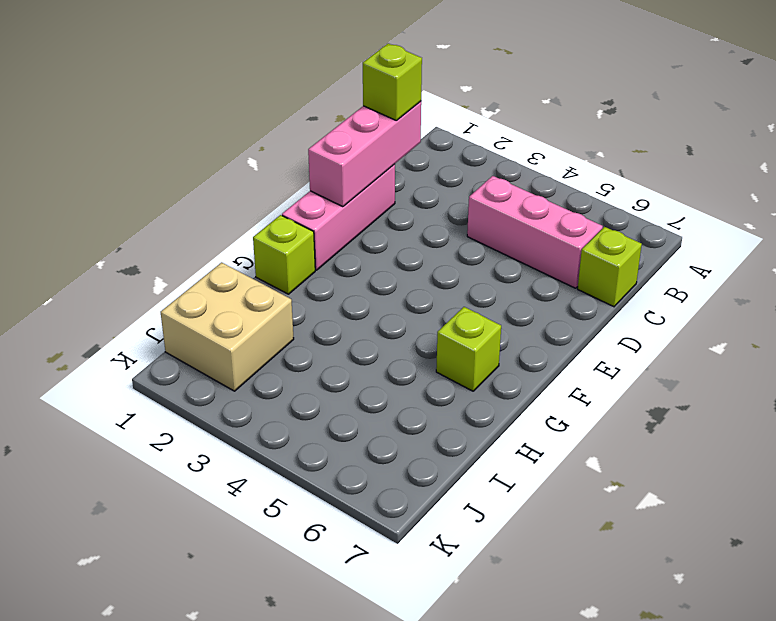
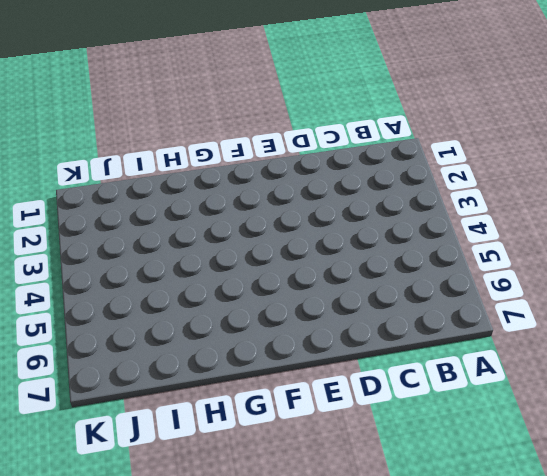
none -> pink brick C4:C6 level 1
none -> lime brick C7 level 1

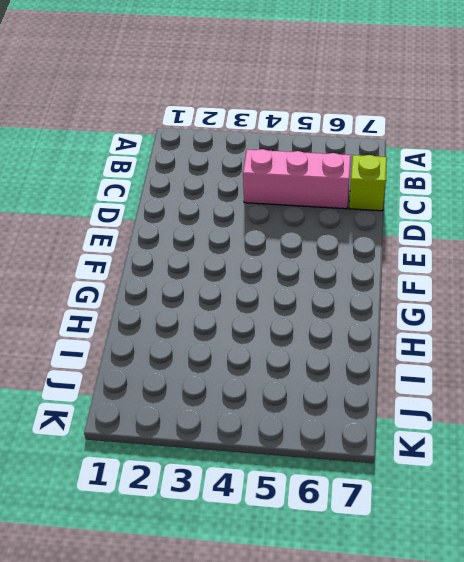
none -> pink brick D1:F1 level 1
none -> lime brick G1 level 1

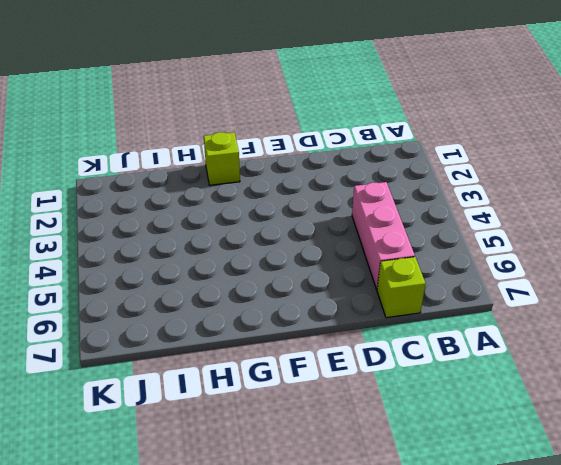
none -> pink brick D1:F1 level 1
none -> lime brick G6 level 1

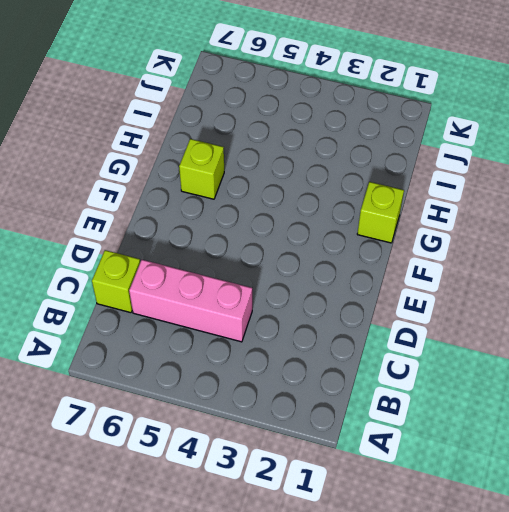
none -> pink brick D1:F1 level 1
none -> tan brick I1:J2 level 1

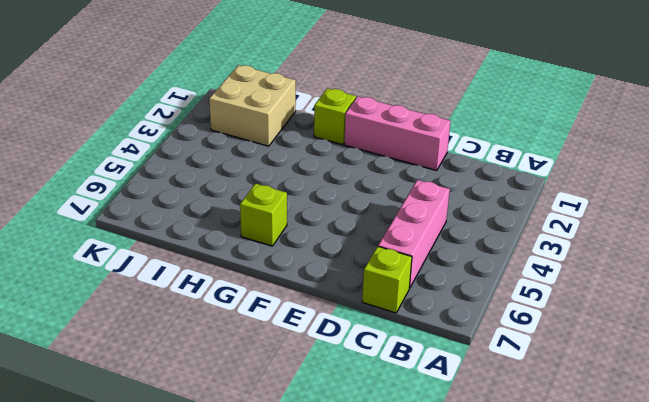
none -> pink brick C1:E1 level 2
none -> lime brick C1 level 3

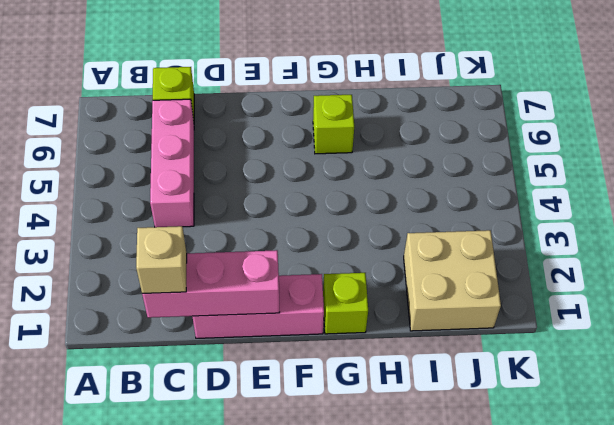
tan brick C1 level 3 -> lime brick C1 level 3

